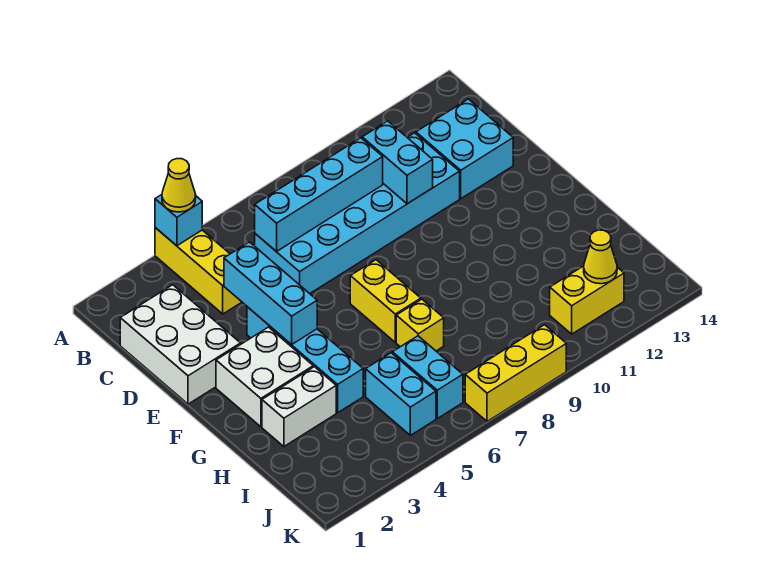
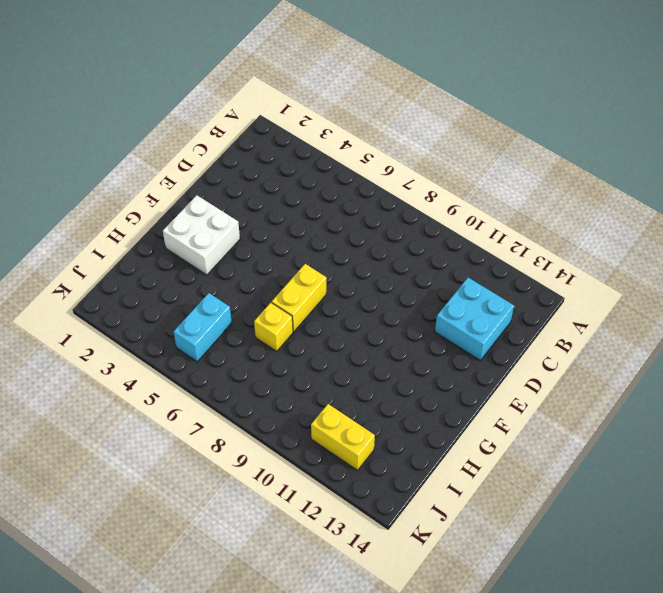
none -> yellow brick A4:C4 level 1
none -> white brick C1:E2 level 1
none -> cyan brick C6:D11 level 1

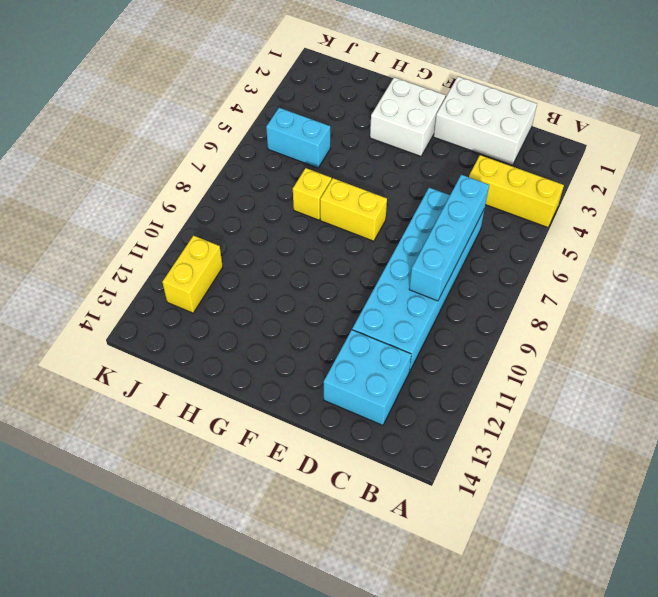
none -> cyan brick E4:H4 level 1
none -> white brick H2:H3 level 1
none -> cyan brick I6:J6 level 1

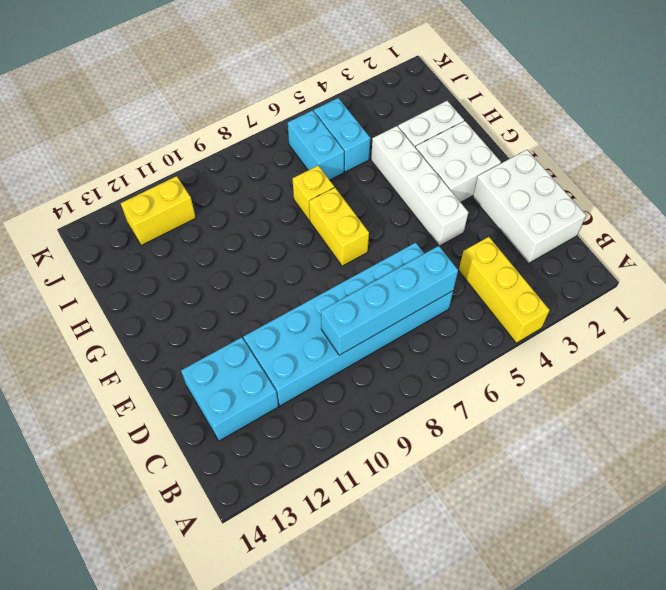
white brick E4:H4 level 1 -> cyan brick E4:H4 level 1
none -> yellow brick K7:K9 level 1
none -> cyan brick A4 level 2
none -> cyan brick C10:D10 level 2

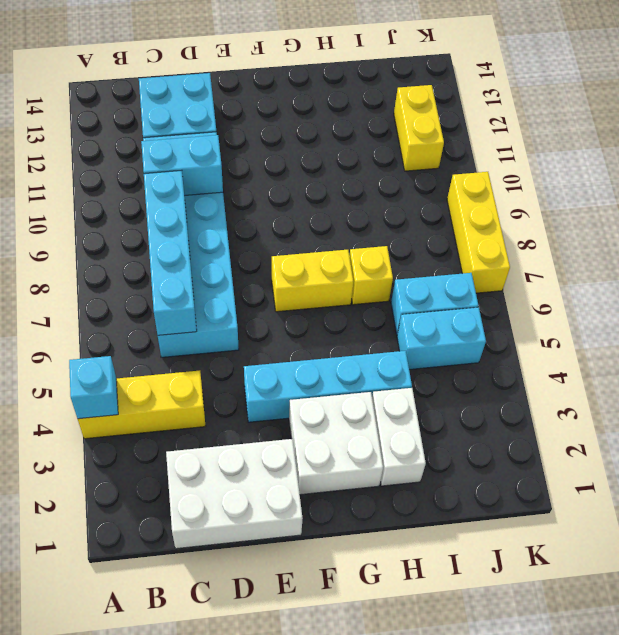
none -> cyan brick D4:F4 level 2
none -> yellow cone J12 level 2
none -> yellow cone A4 level 3

